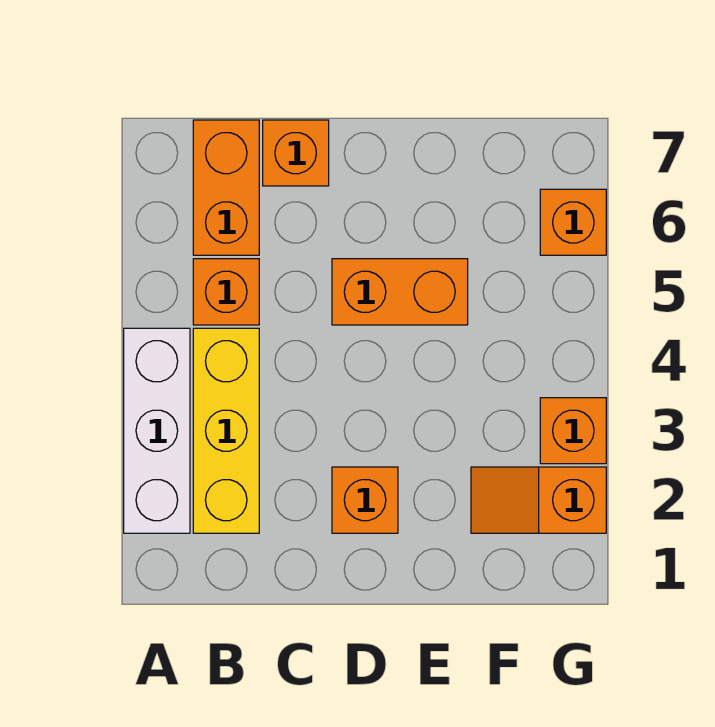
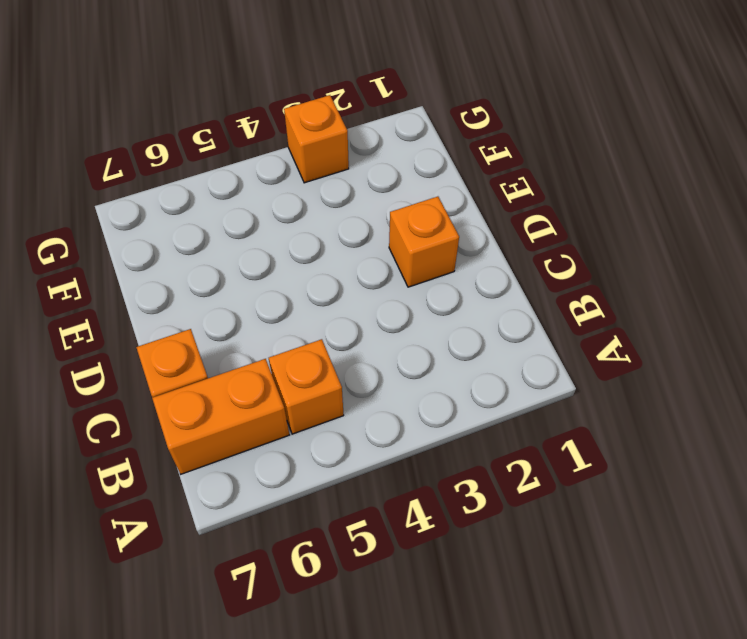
none -> white brick A2:A4 level 1
none -> yellow brick B2:B4 level 1

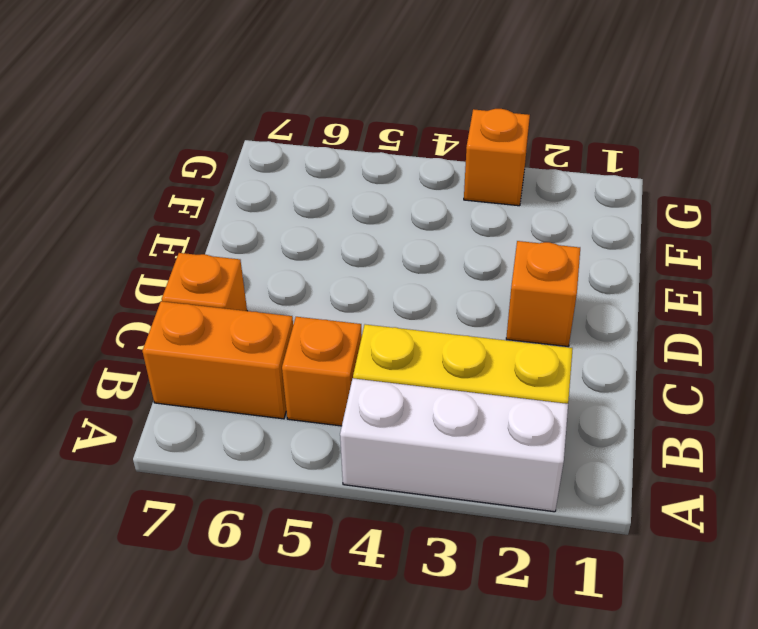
none -> orange brick D5:E5 level 1
none -> orange slope F2:G2 level 1 top G

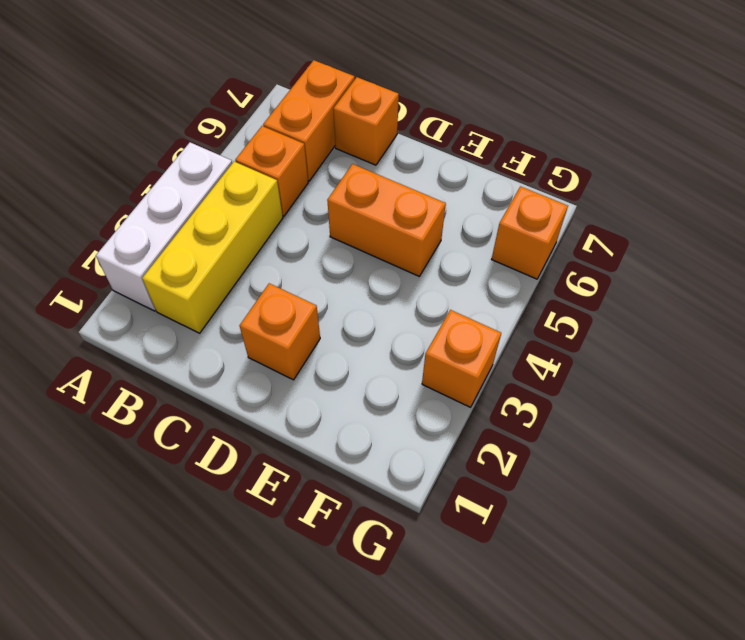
none -> orange slope F2:G2 level 1 top G

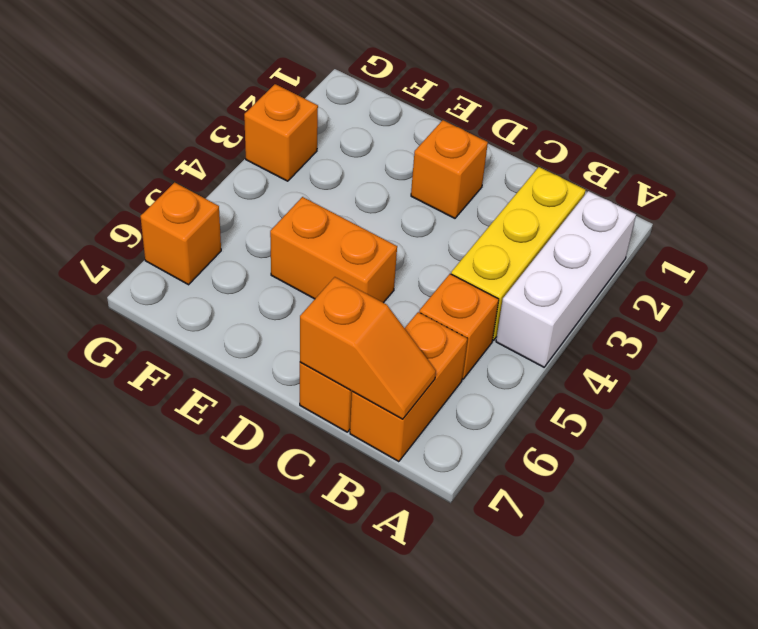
orange slope B7:C7 level 2 top C -> orange slope F2:G2 level 1 top G

